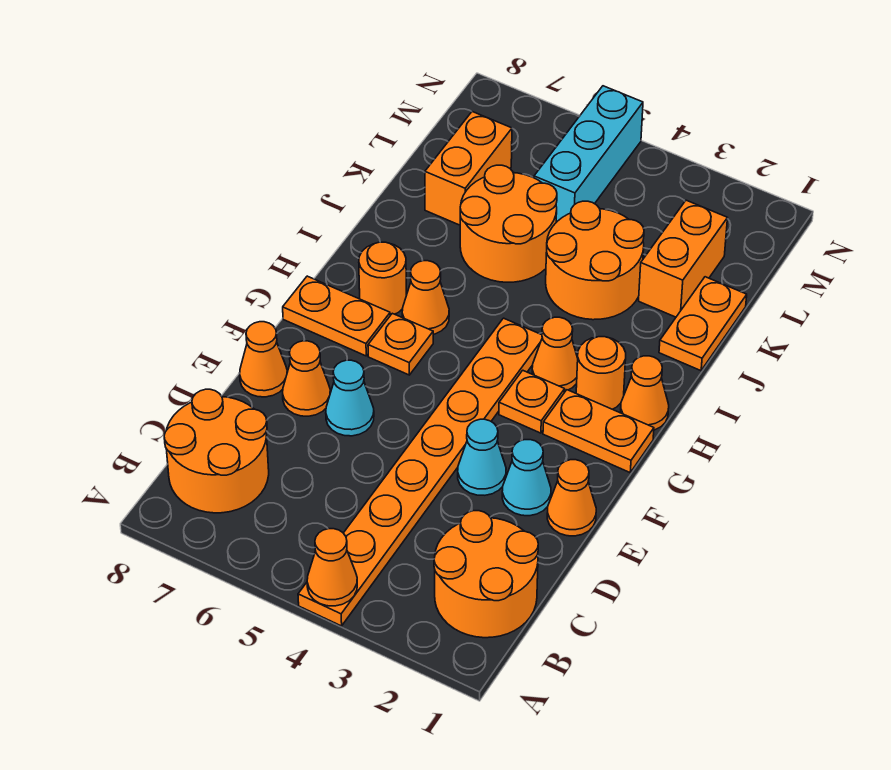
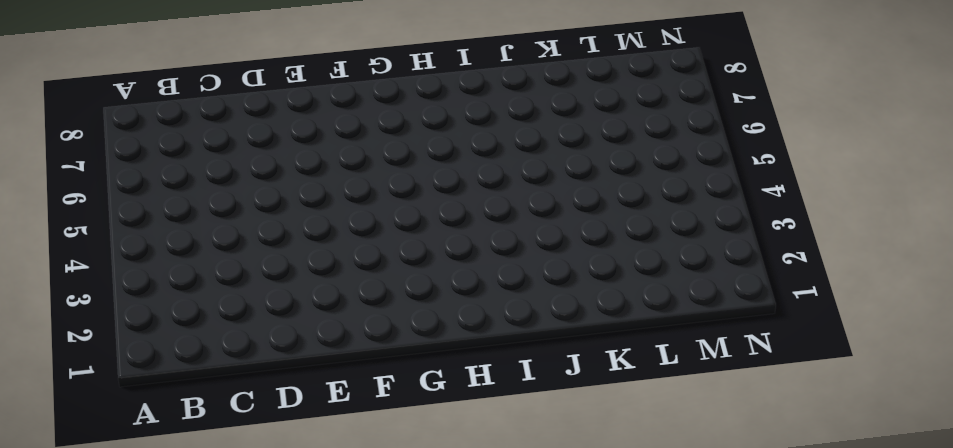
none -> orange plate A4:H4 level 1
none -> orange round brick B1:C2 level 1
none -> orange round brick B7:C8 level 1

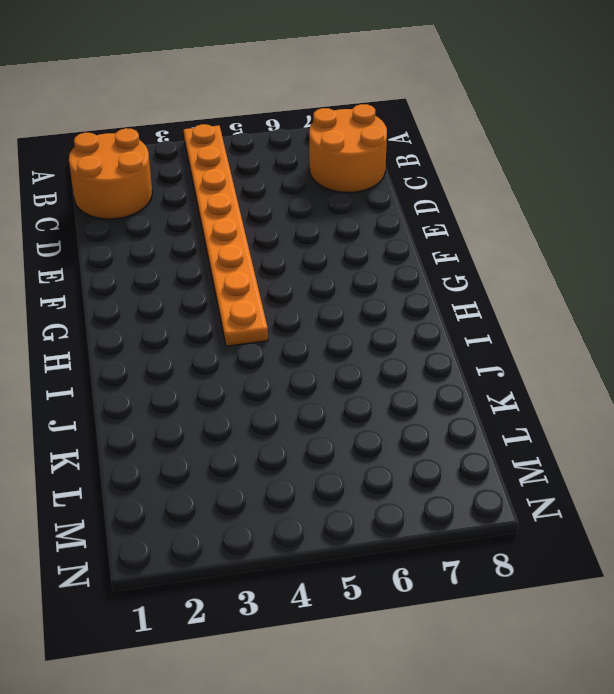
none -> orange cone E1 level 1
none -> cyan cone E2 level 1
none -> cyan cone E3 level 1

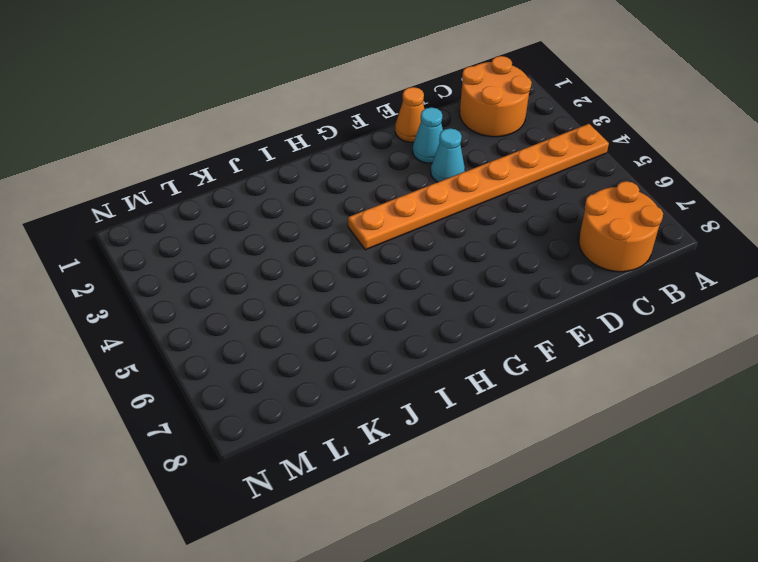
none -> cyan cone E6 level 1
none -> orange cone E7 level 1
none -> orange cone E8 level 1

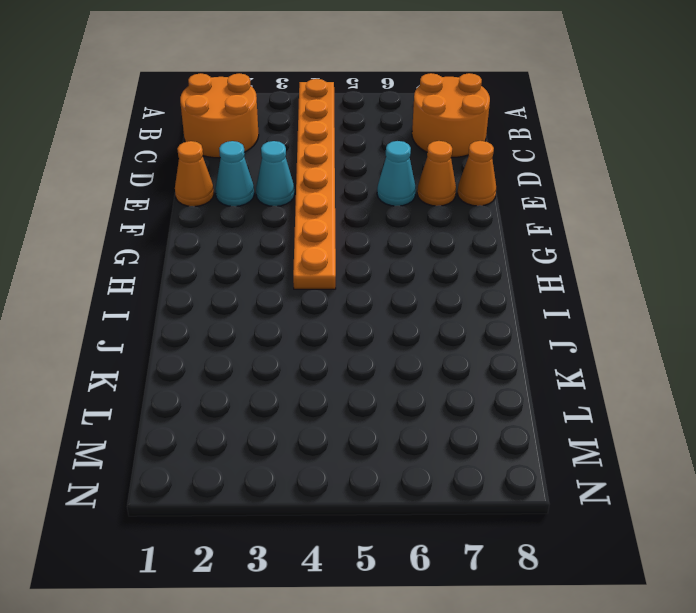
none -> orange plate G1:G2 level 1
none -> orange plate G3 level 1
none -> orange plate G6 level 1

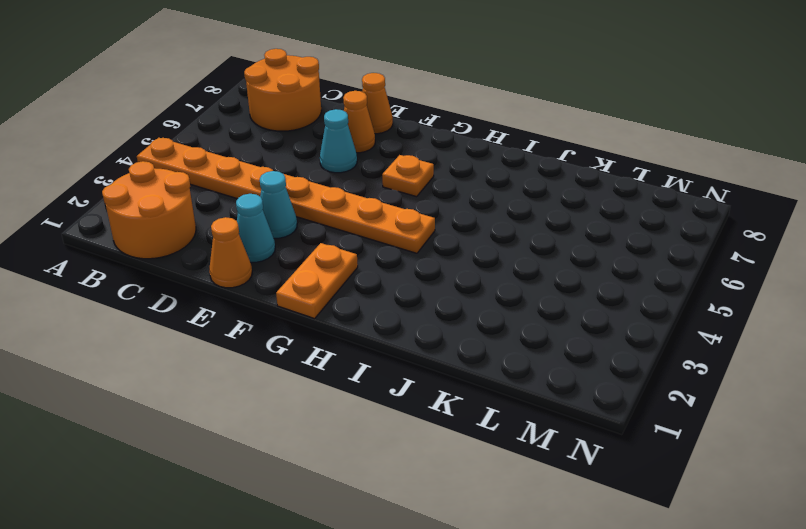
none -> orange plate G3 level 1
none -> orange plate G7:G8 level 1
none -> orange cone H1 level 1

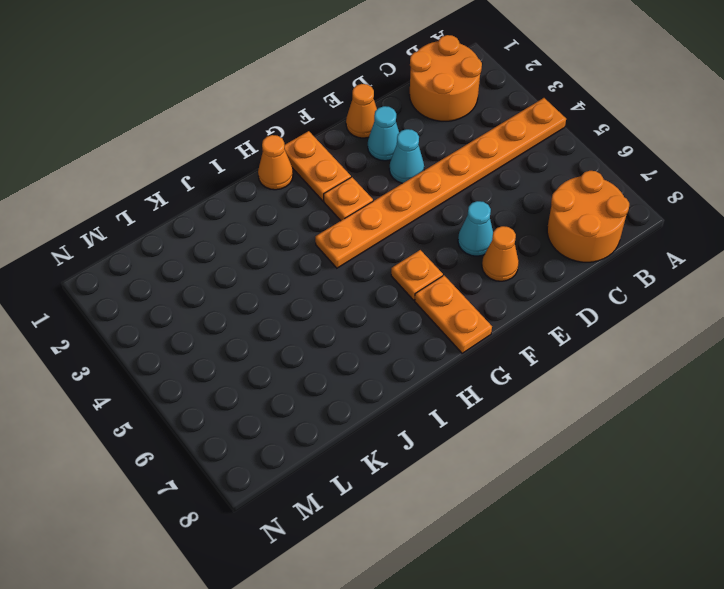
none -> orange cone E8 level 1
none -> orange round brick H2 level 1
none -> orange cone H3 level 1

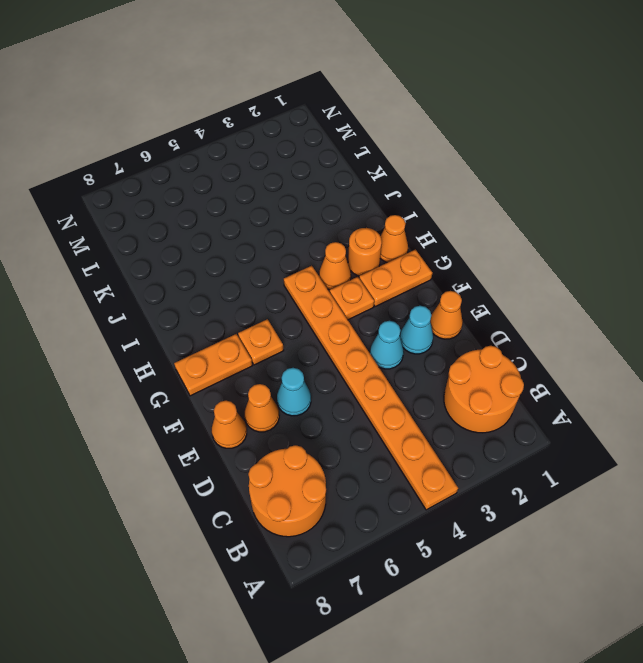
none -> orange cone H6 level 1
none -> orange round brick H7 level 1
none -> orange plate J1:K1 level 1

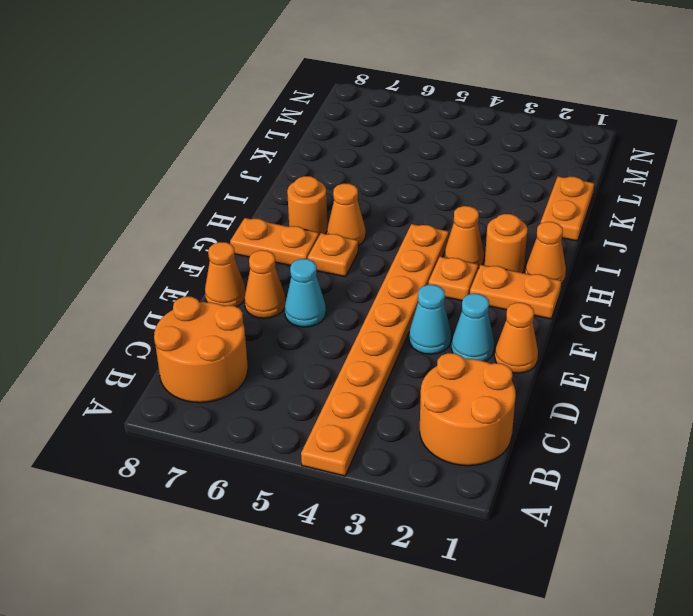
none -> orange round brick J3:K4 level 1
none -> orange round brick J5:K6 level 1
none -> orange brick K2:L2 level 1

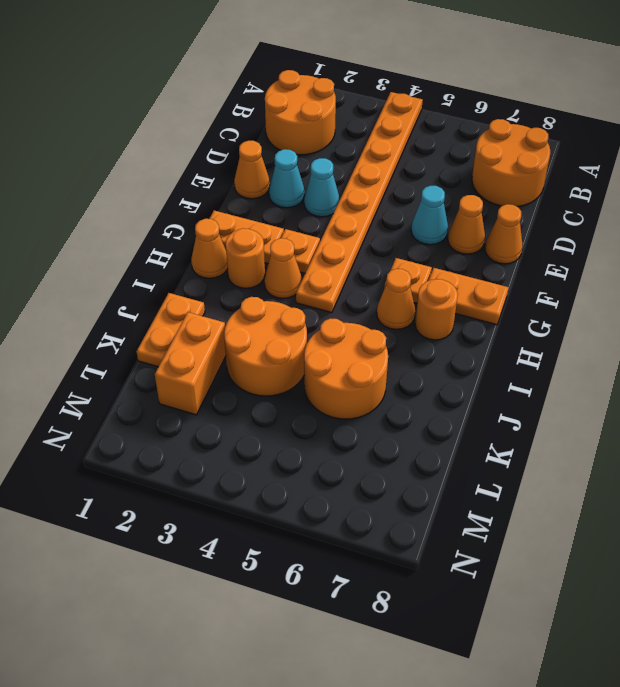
none -> orange brick K7:L7 level 1
none -> cyan brick L5:N5 level 1
none -> orange cone A4 level 2

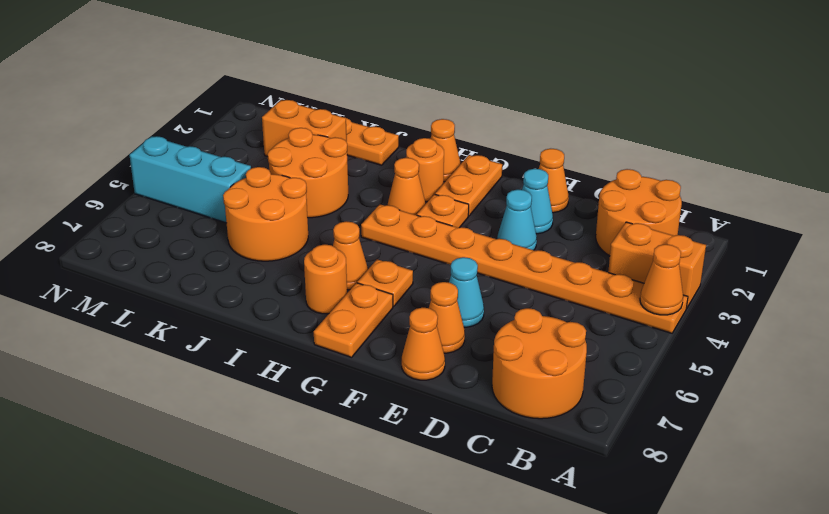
orange brick A3:B3 level 1 -> orange brick K7:L7 level 1

